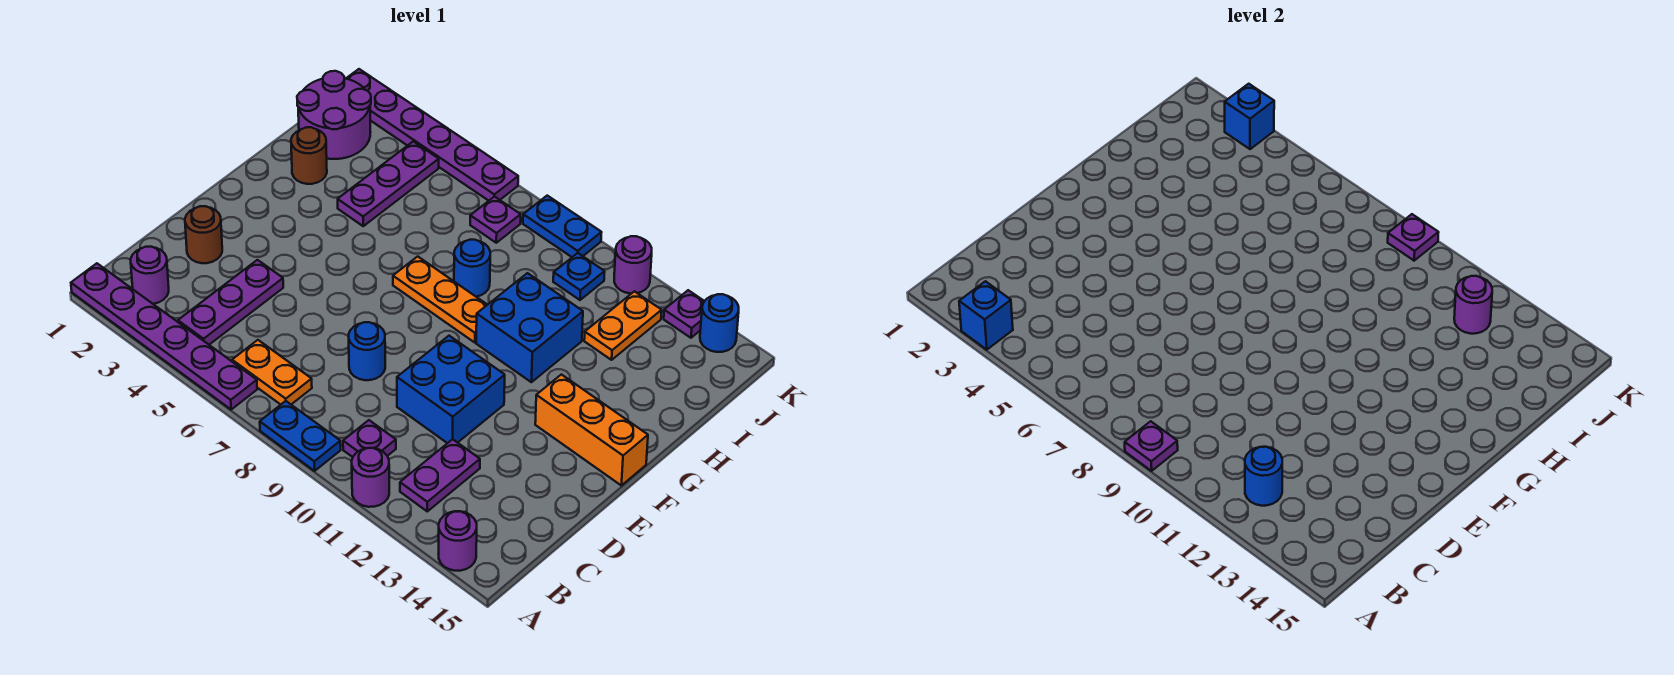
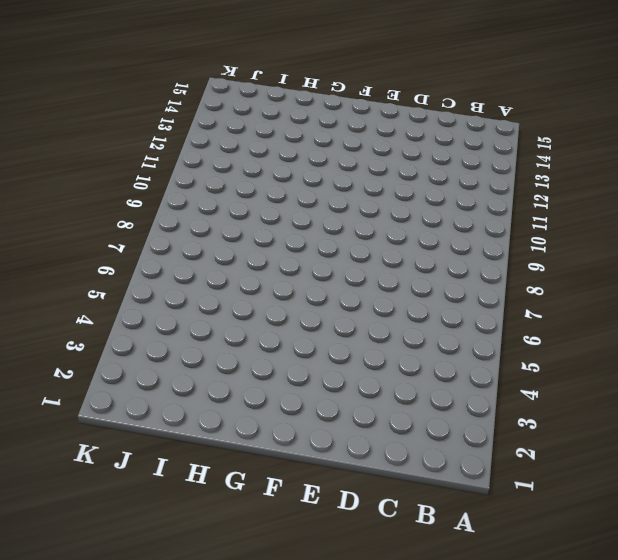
none -> purple plate A1:A6 level 1
none -> blue plate A8:A9 level 1
none -> purple round brick A11 level 1
none -> purple round brick A14 level 1

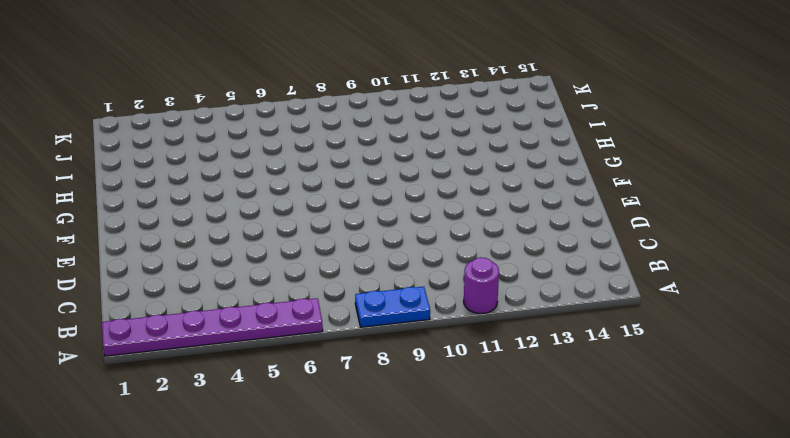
none -> purple round brick A14 level 1
none -> purple round brick B2 level 1
none -> purple plate B4:D4 level 1
none -> orange plate B6:B7 level 1

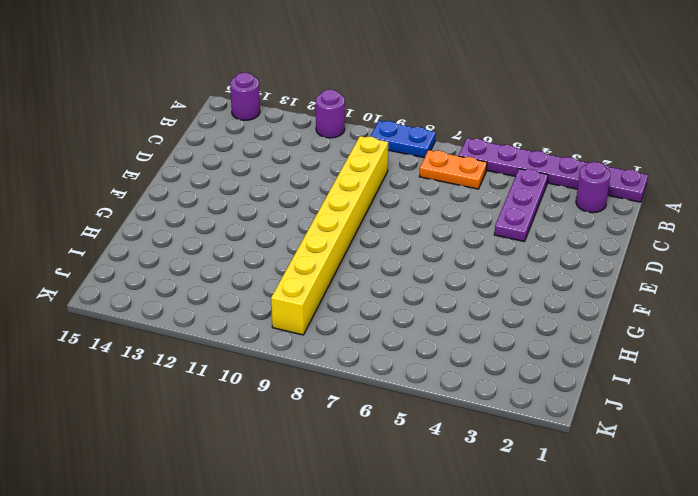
yellow brick C9:J9 level 1 -> orange plate G7:G9 level 1
none -> purple plate B10 level 1
none -> purple plate B12:C12 level 1
none -> brown round brick D2 level 1
none -> blue round brick D8 level 1

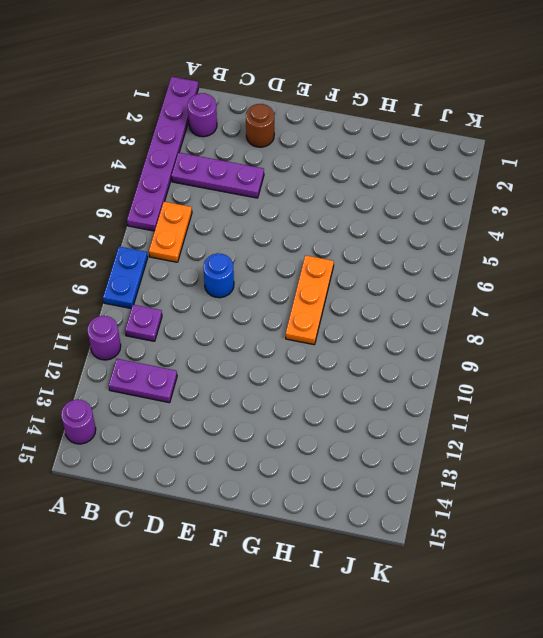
none -> blue brick D10:E11 level 1
none -> orange brick F13:F15 level 1
none -> blue brick G10:H11 level 1
none -> brown round brick H2 level 1

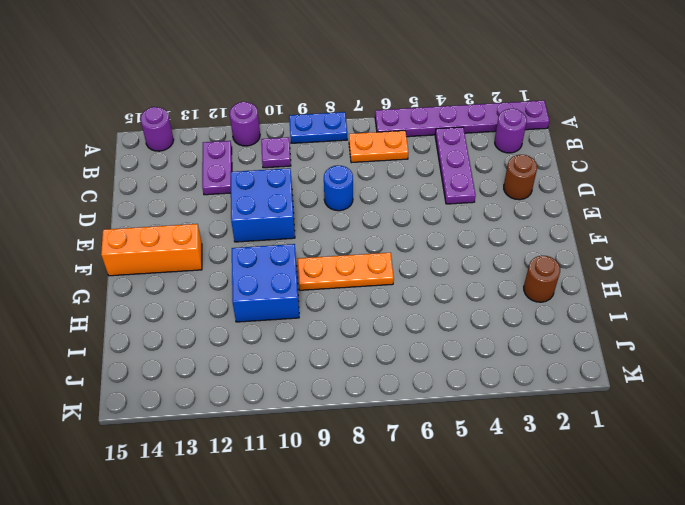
none -> purple plate H4:J4 level 1
none -> blue round brick H8 level 1
none -> purple round brick I1:J2 level 1
none -> orange plate I12:J12 level 1

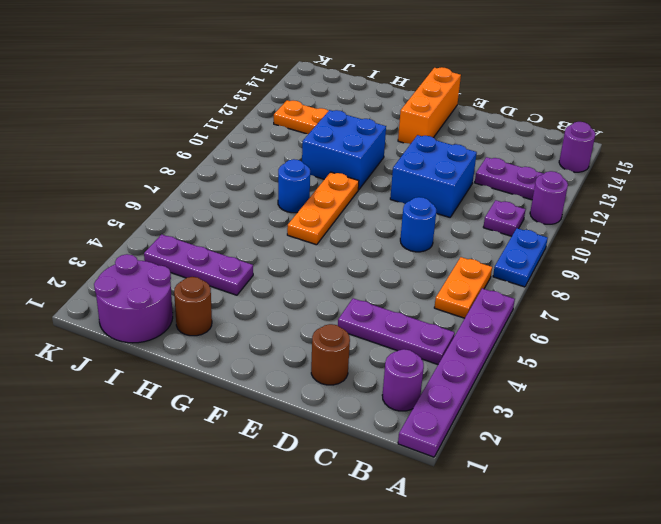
none -> purple plate J7 level 1
none -> blue plate J10 level 1
none -> purple plate K1:K6 level 1
none -> blue plate K8:K9 level 1

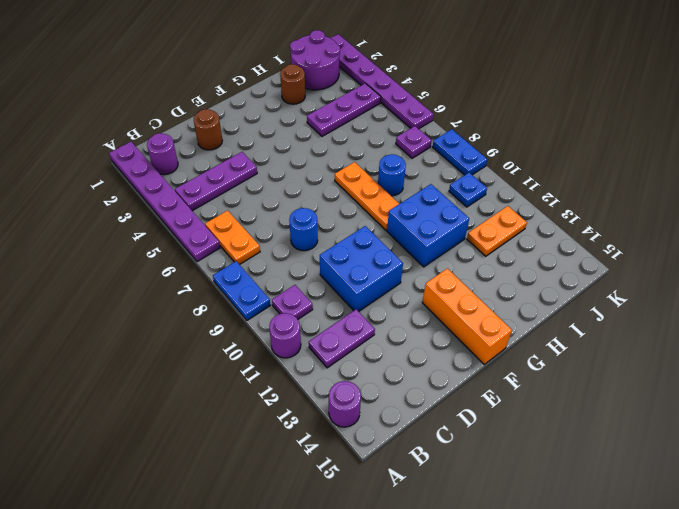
none -> purple round brick K11 level 1
none -> purple plate K13 level 1
none -> blue round brick K14 level 1
none -> blue brick A3 level 2

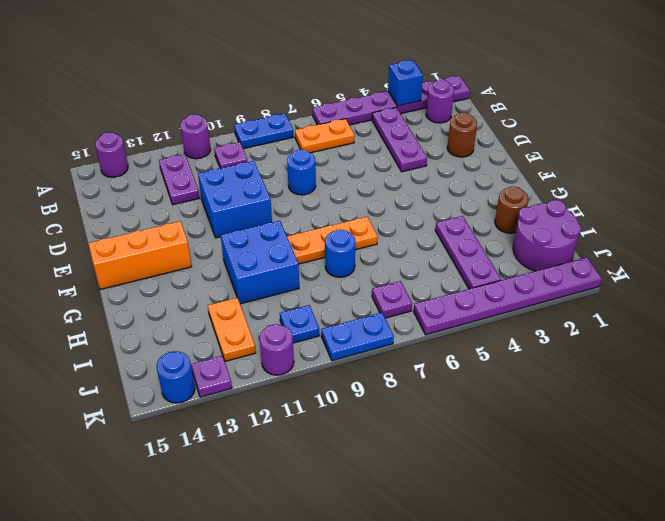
none -> purple plate A9 level 2
none -> blue round brick B12 level 2
none -> purple round brick J12 level 2
none -> blue brick K3 level 2

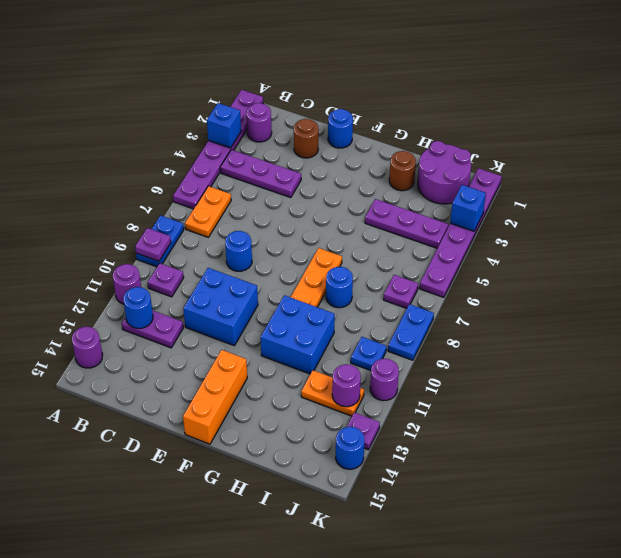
blue round brick E1 level 1 -> none
none -> purple plate K9 level 2

